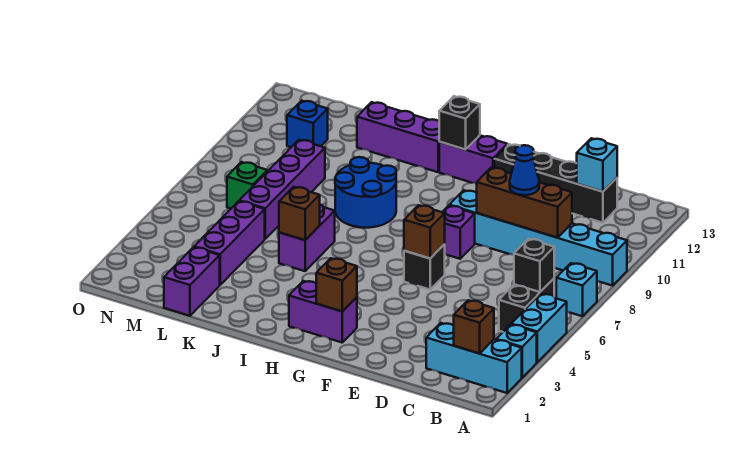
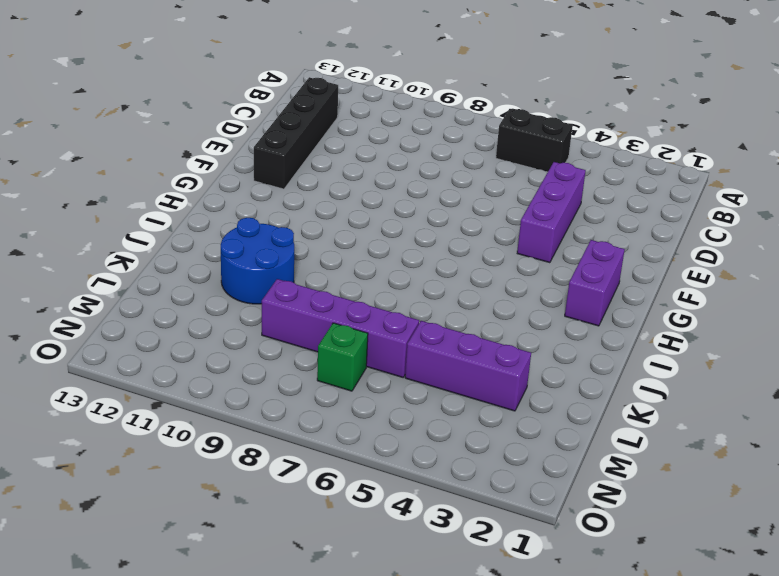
purple brick D4:F4 level 1 -> purple brick I12:K12 level 1
blue round brick J10:K11 level 1 -> blue round brick I8:J9 level 1
none -> cyan brick A2:C2 level 1
none -> cyan brick A3 level 1
none -> cyan brick A4:A5 level 1

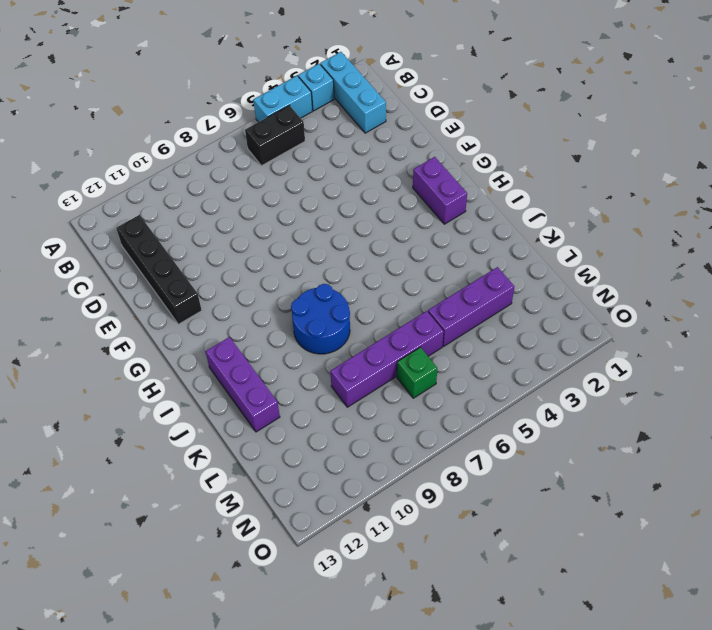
none -> cyan brick A7 level 1
none -> cyan brick A9:F9 level 1
none -> black brick F6 level 1

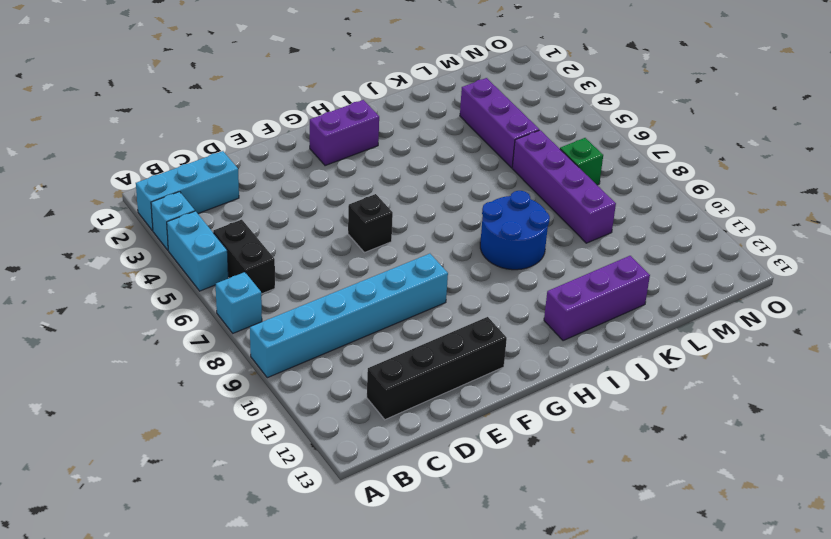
none -> purple brick F8 level 1
none -> purple brick G12:H12 level 1
none -> purple brick J5:J6 level 1

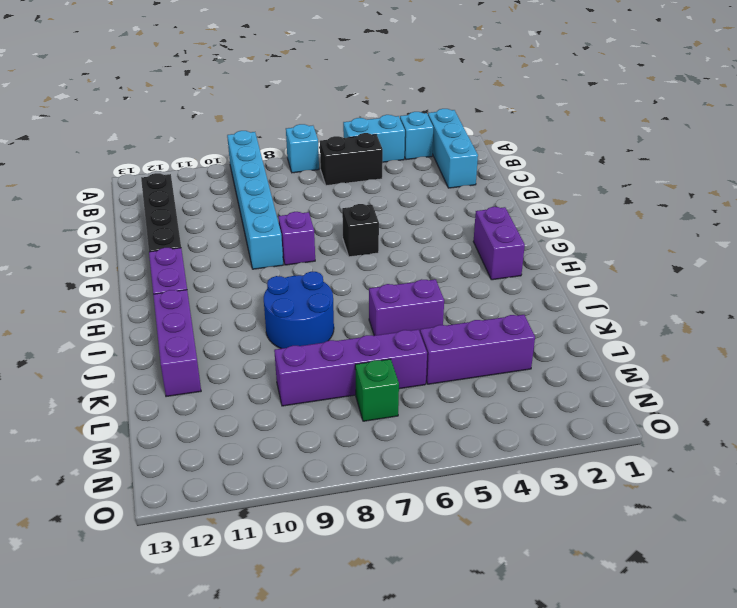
none -> purple brick L1:L2 level 1
none -> blue brick M11 level 1
none -> brown brick B2 level 2

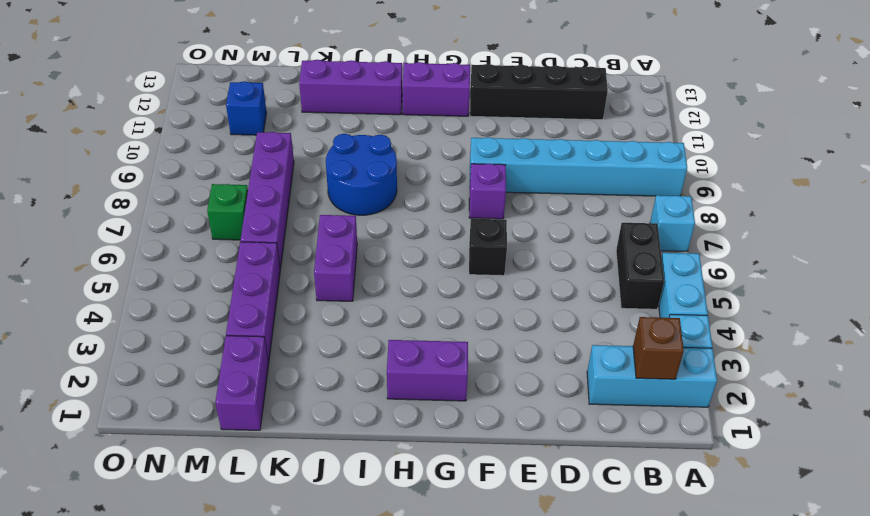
none -> black brick B6 level 2
none -> brown brick C9:E9 level 2
none -> cyan brick C12 level 2

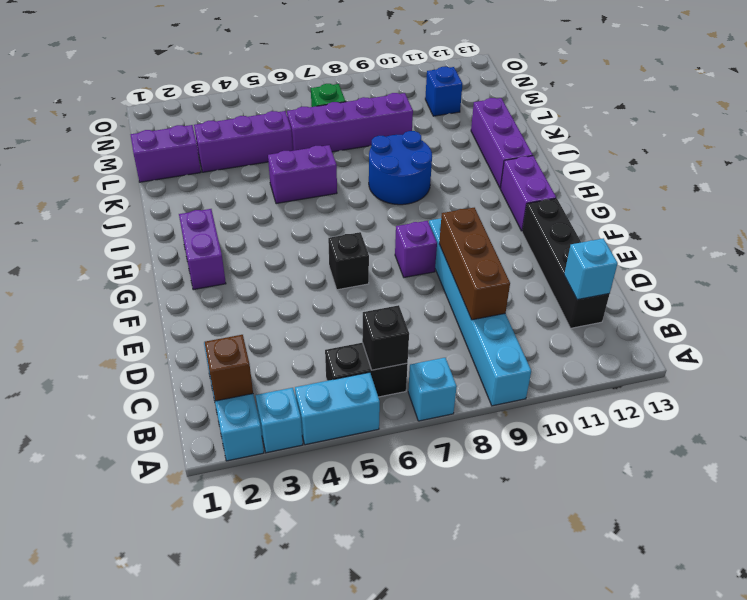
none -> brown brick F6 level 2
none -> brown brick G2 level 2
none -> black brick H12 level 2

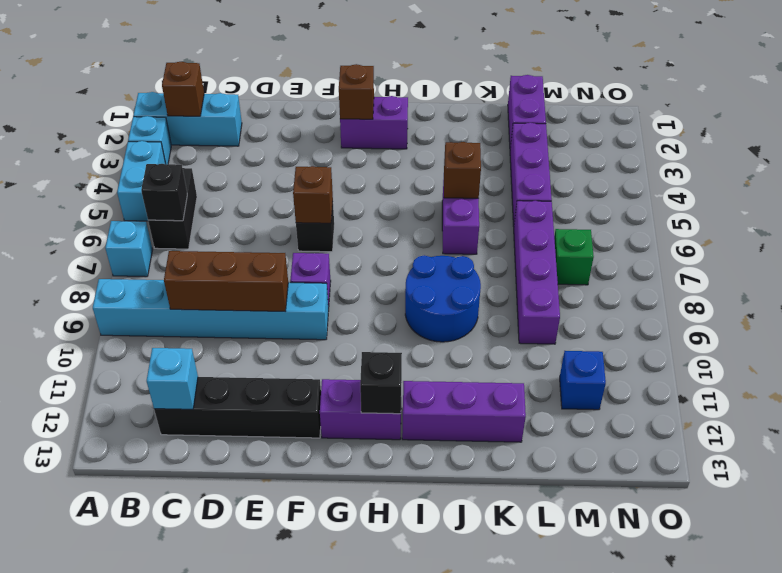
none -> blue cone D9 level 3

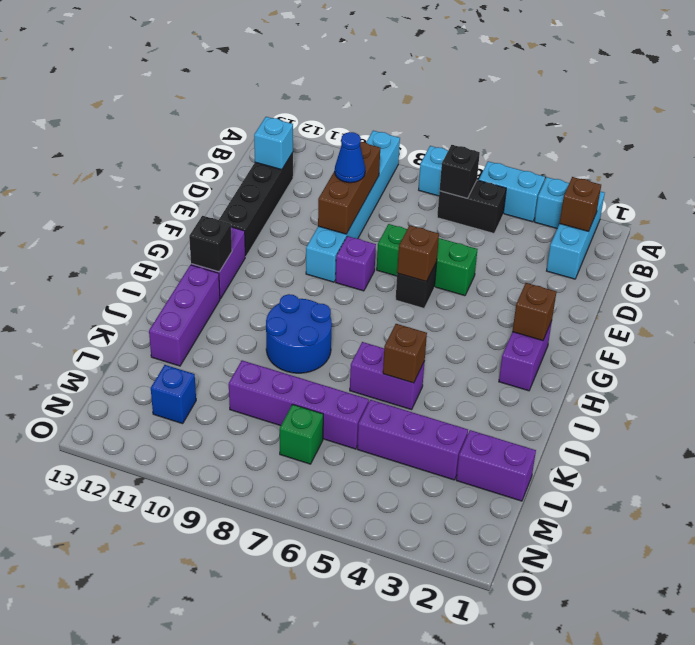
green brick E5:E7 level 1 -> none

